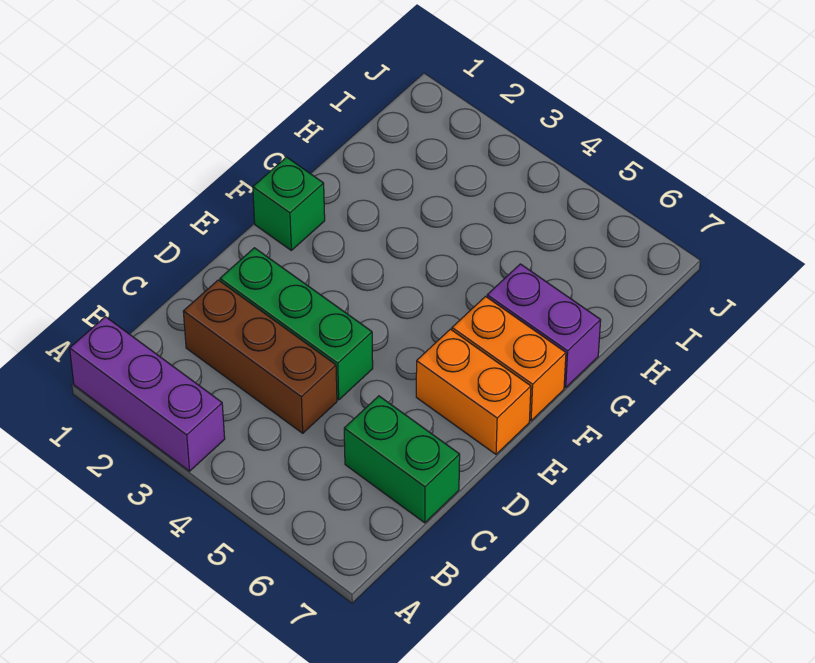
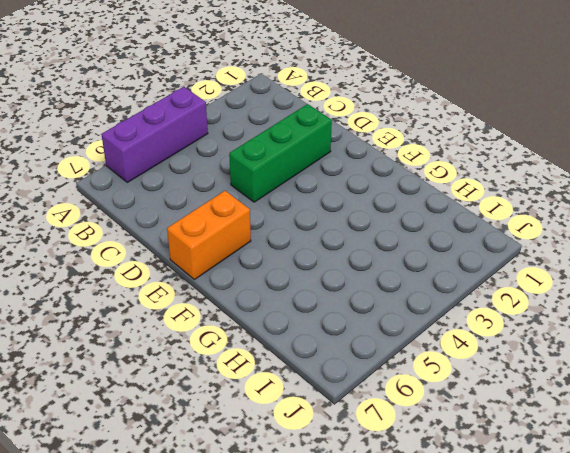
purple brick A4:A6 level 1 -> purple brick A1:A3 level 1
none -> brown brick C2:C4 level 1
none -> green brick C6:C7 level 1

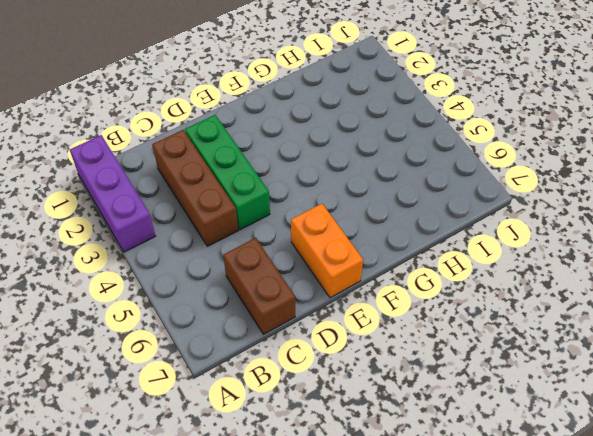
brown brick C6:C7 level 1 -> green brick C6:C7 level 1
none -> green brick F1 level 1
none -> orange brick F6:F7 level 1

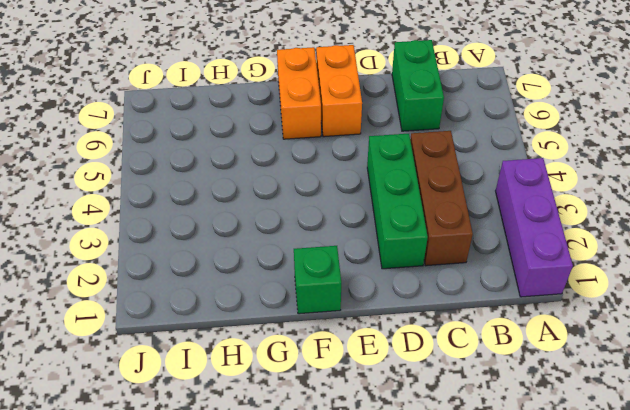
none -> purple brick G6:G7 level 1

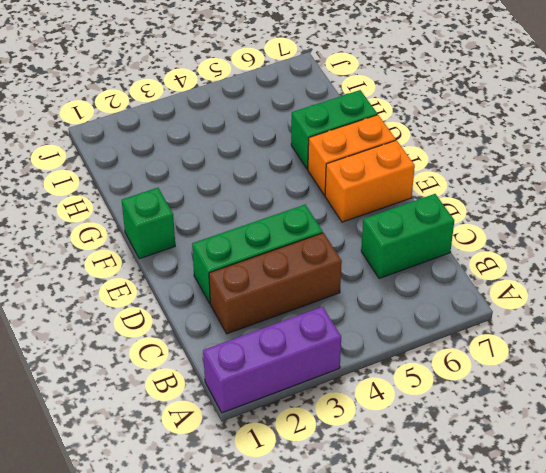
green brick G6:G7 level 1 -> purple brick G6:G7 level 1

